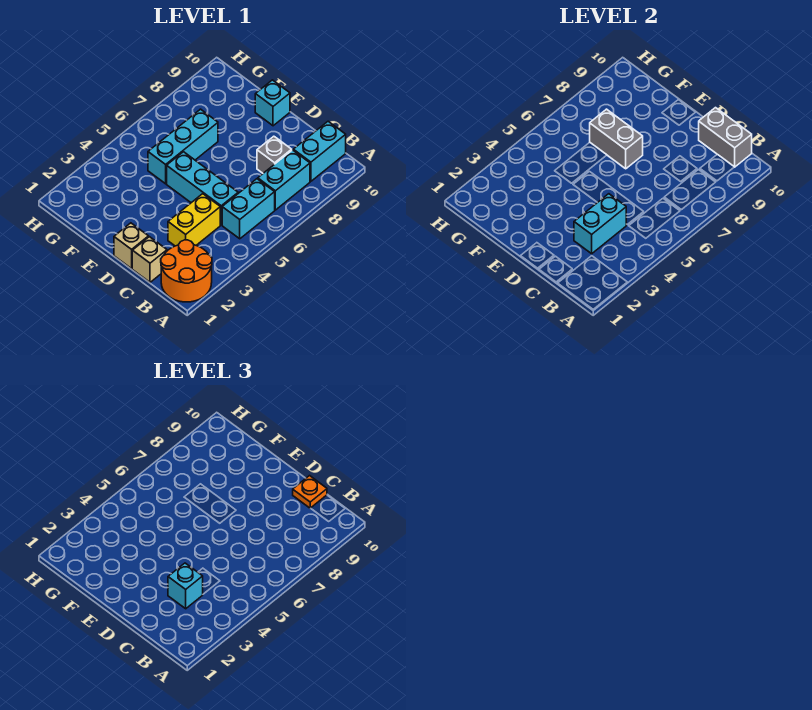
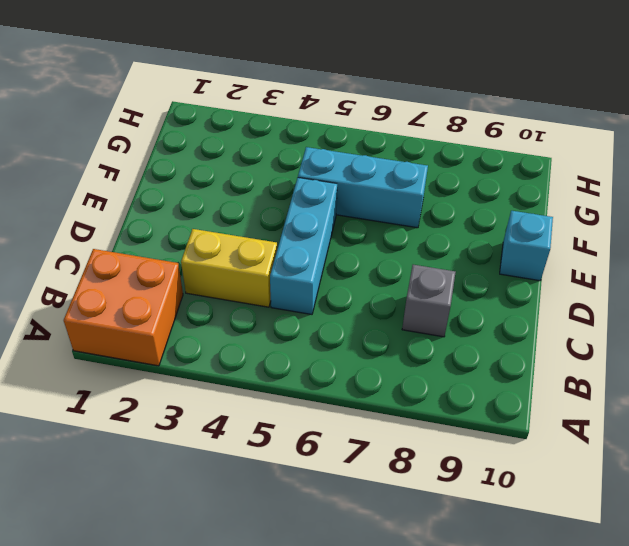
orange brick A1:B2 level 1 -> orange round brick A1:B2 level 1
none -> cyan brick B5:B6 level 1
none -> cyan brick B7:B8 level 1
none -> cyan brick B9:B10 level 1

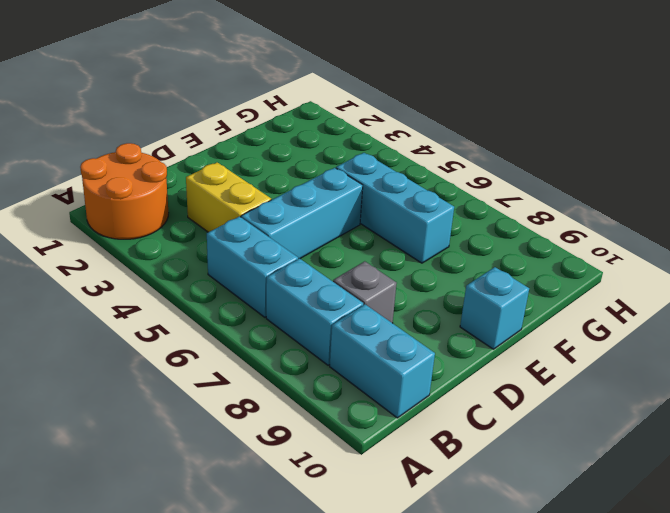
none -> tan brick C1 level 1
none -> tan brick D1 level 1
none -> grey brick B10:C10 level 2

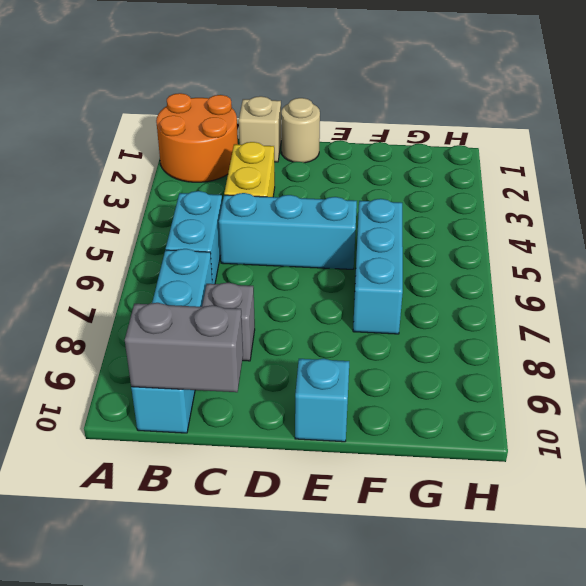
tan round brick D1 level 1 -> tan brick D1 level 1
none -> cyan brick C3:C4 level 2
none -> grey brick E7:F7 level 2
none -> cyan brick C3 level 3

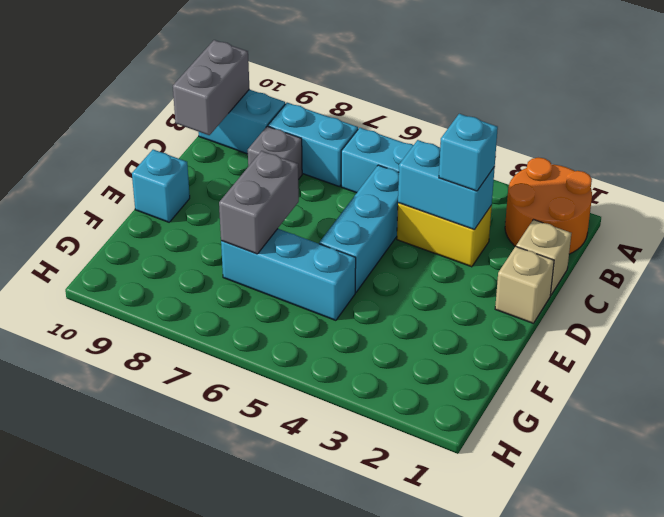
none -> orange plate C10 level 3

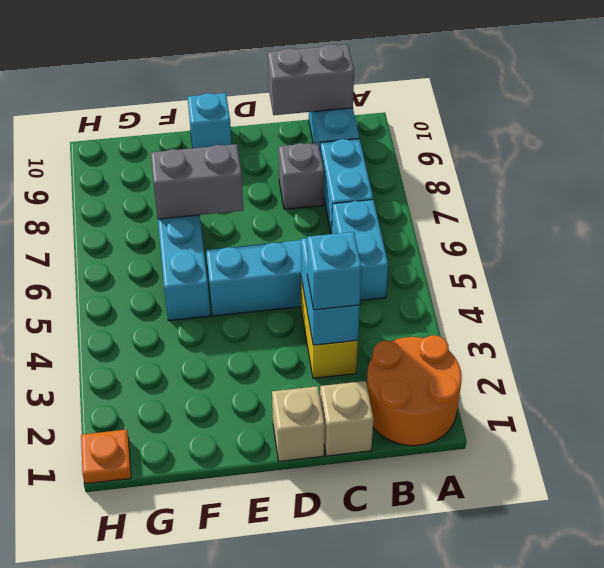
orange plate H1 level 1 -> orange plate C10 level 3

